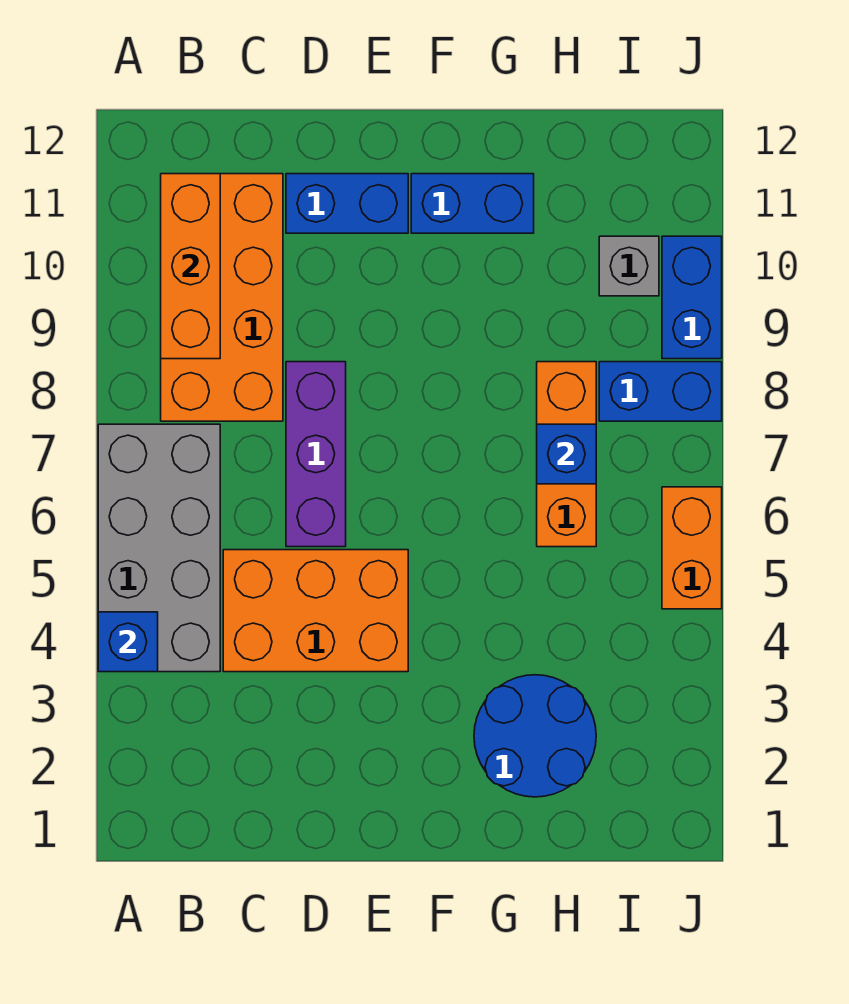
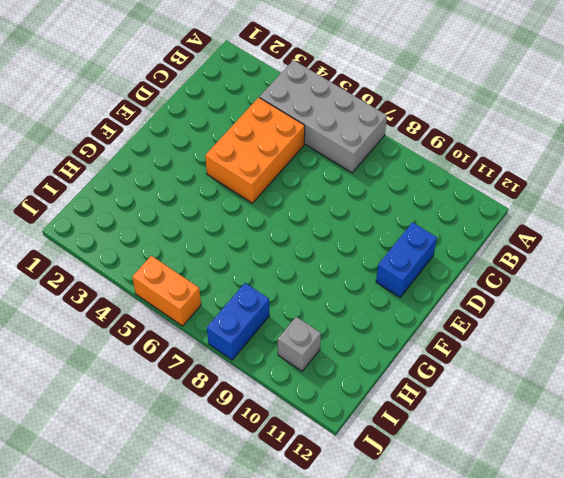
none -> orange brick B8:C11 level 1
none -> purple brick D6:D8 level 1
none -> blue brick F11:G11 level 1

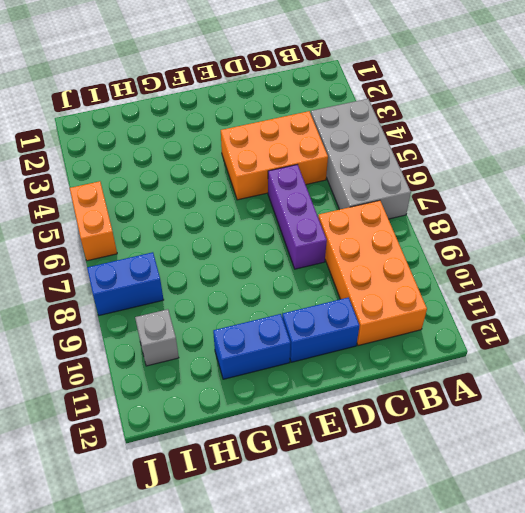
none -> blue round brick G2:H3 level 1
none -> orange brick H6:H8 level 1
none -> blue brick J9:J10 level 1

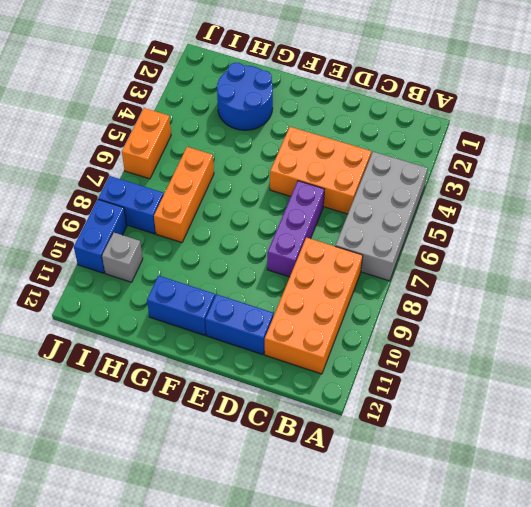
none -> blue brick A4 level 2
none -> orange brick B9:B11 level 2
none -> blue brick H7 level 2

